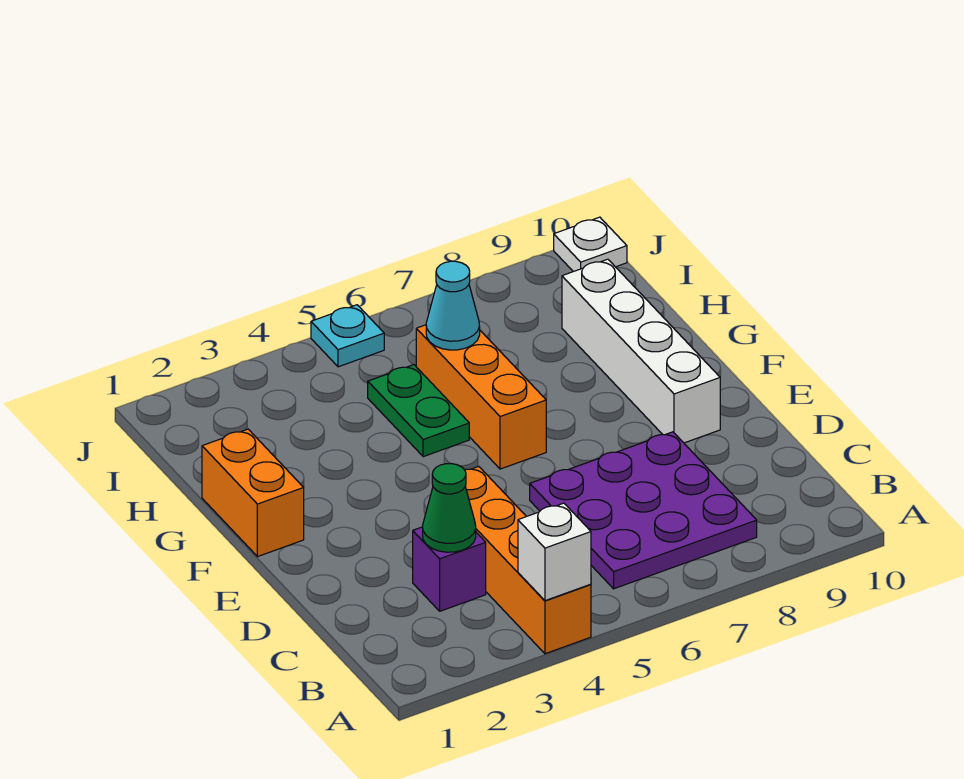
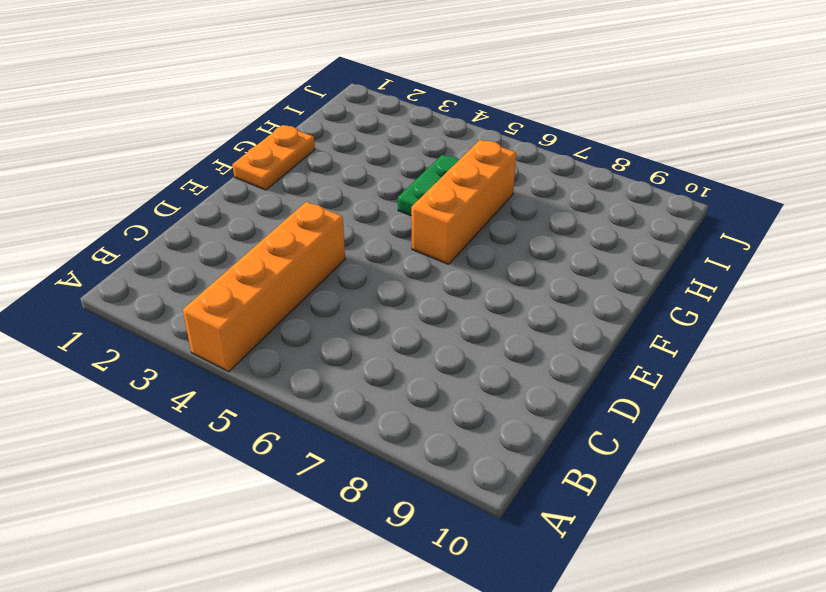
orange plate F1:G1 level 1 -> orange brick F1:G1 level 1
none -> purple plate B6:D8 level 1
none -> purple brick C3 level 1
none -> white brick E9:H9 level 1

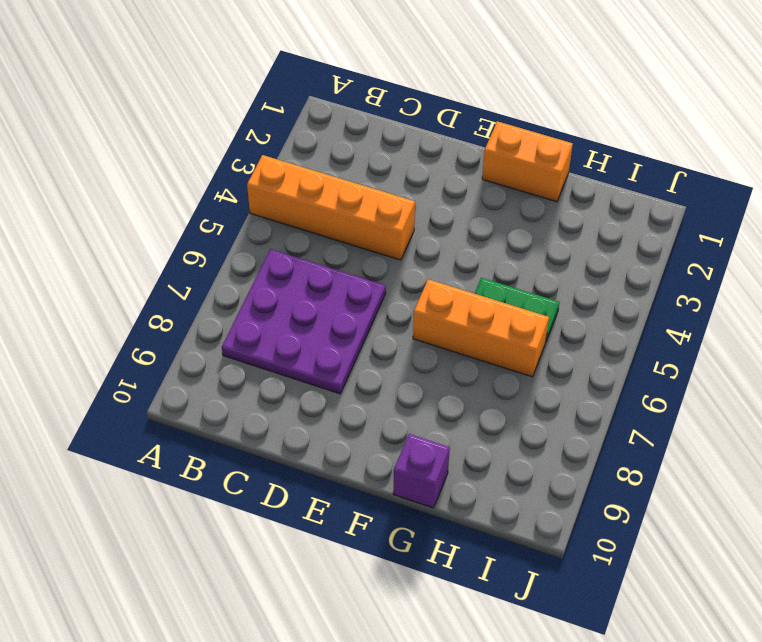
purple brick G10 level 1 -> purple brick C3 level 1
none -> white brick E9:H9 level 1
none -> cyan plate J5 level 1
none -> white plate J10 level 1

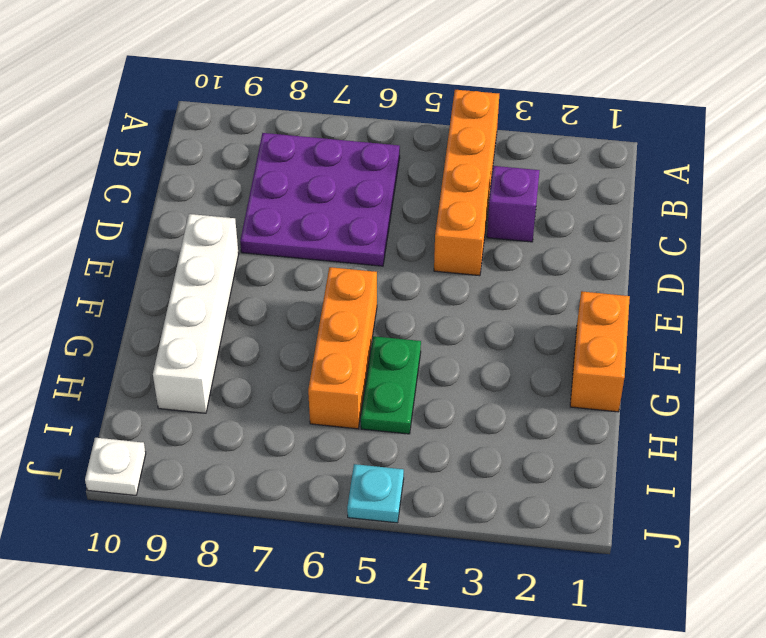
none -> white brick A4 level 2
none -> green cone C3 level 2
none -> cyan cone H6 level 2

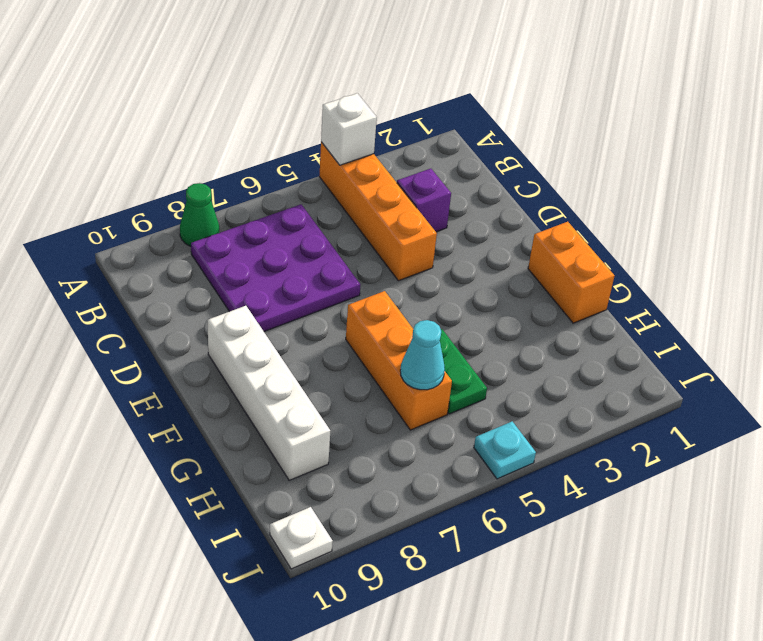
green cone A8 level 1 -> green cone C3 level 2

